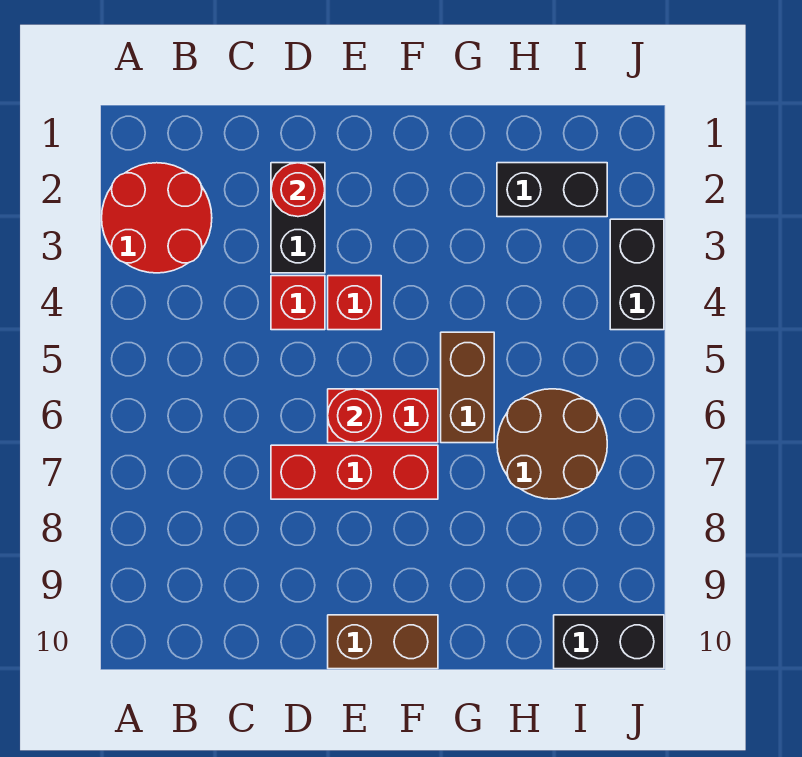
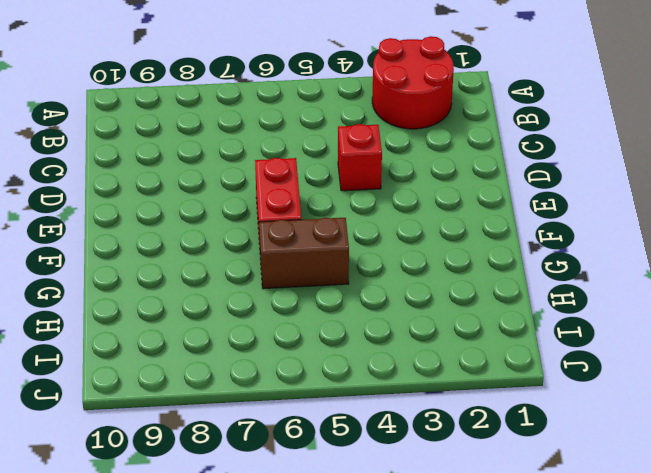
none -> black brick D2:D3 level 1
none -> red brick D7:F7 level 1
none -> red brick E4 level 1

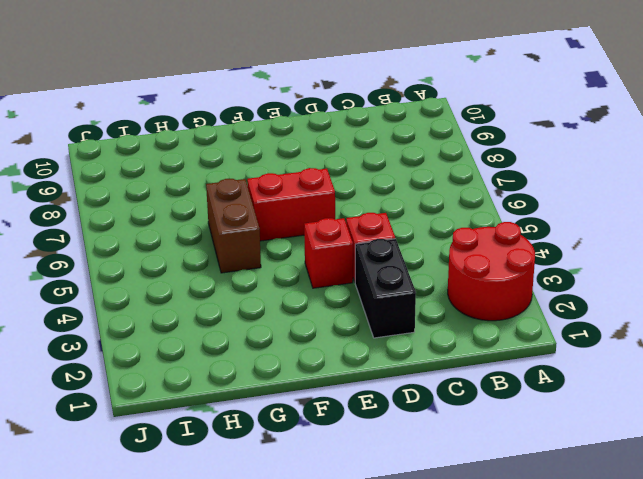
none -> red brick D7:F7 level 1
none -> brown brick E10:F10 level 1
none -> black brick H2:I2 level 1

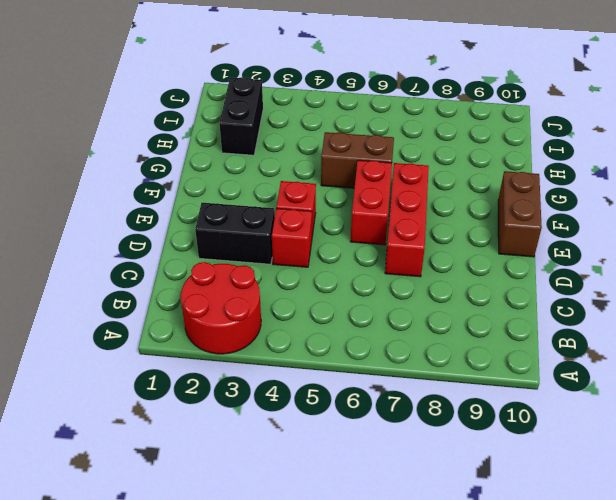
none -> brown round brick H6:I7 level 1
none -> black brick I10:J10 level 1
none -> black brick J3:J4 level 1

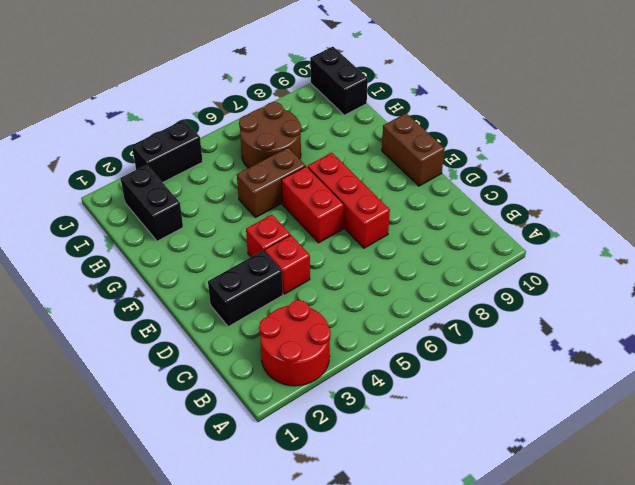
none -> red round brick D2 level 2
none -> red round brick E6 level 2

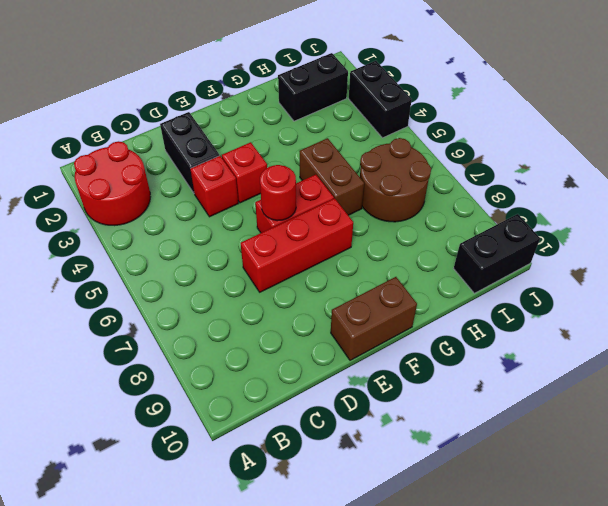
none -> red round brick D2 level 2

